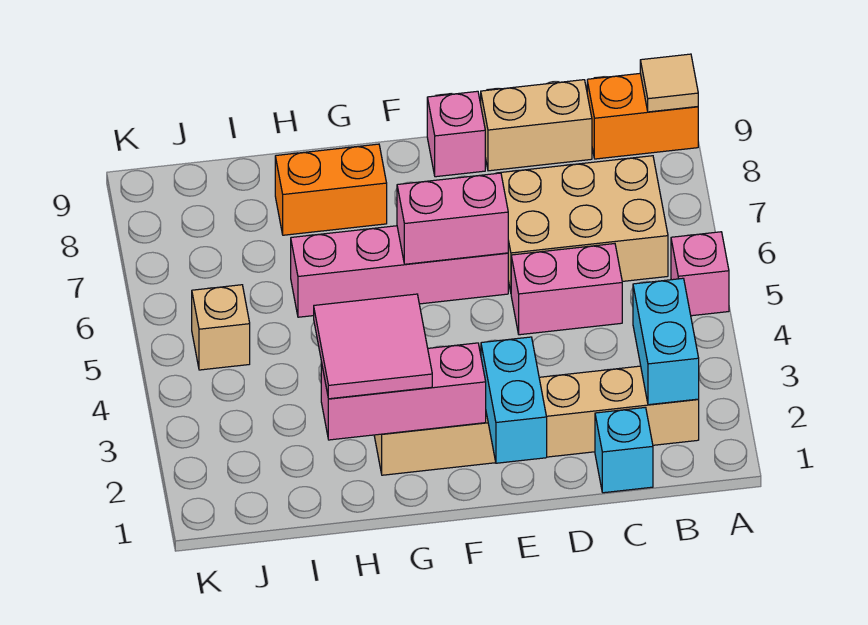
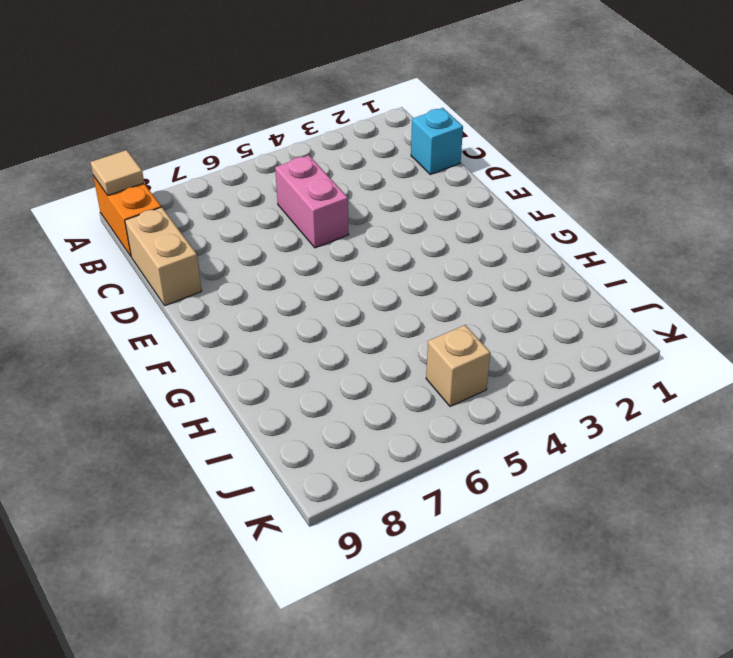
none -> pink brick A5 level 1
none -> tan brick B2:G2 level 1
none -> tan brick B6:D7 level 1

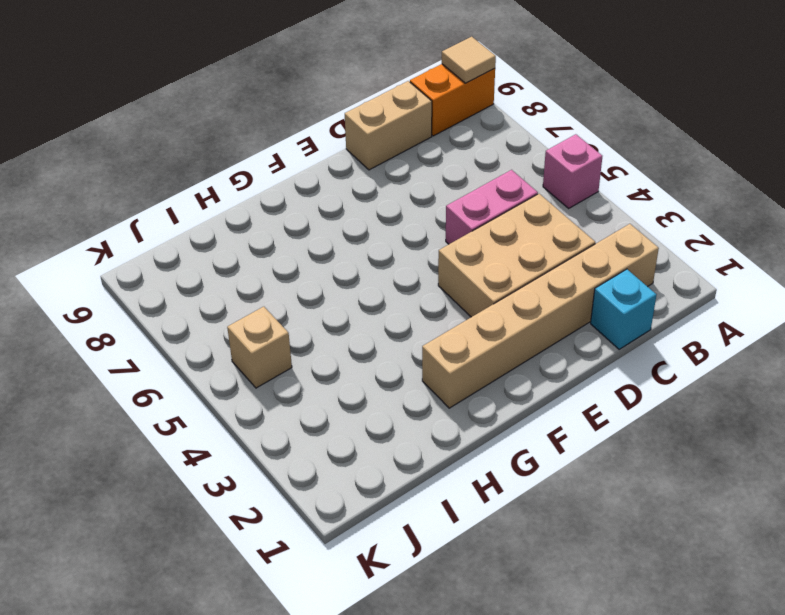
tan brick C3:E4 level 1 -> tan brick B6:D7 level 1
none -> pink brick E6:H6 level 1
none -> pink brick E9 level 1
none -> orange brick G8:H8 level 1

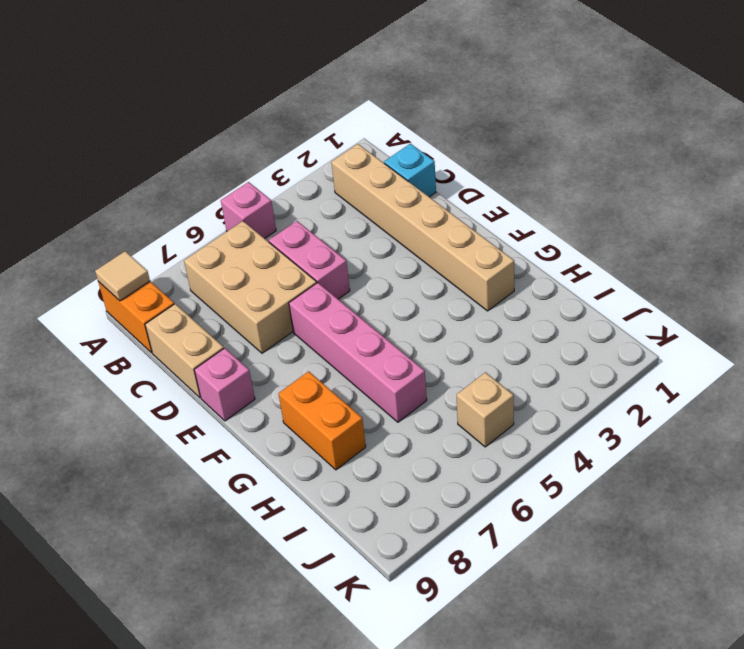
none -> cyan brick B2:B3 level 2
none -> cyan brick E1:E2 level 2
none -> pink brick E6:F6 level 2

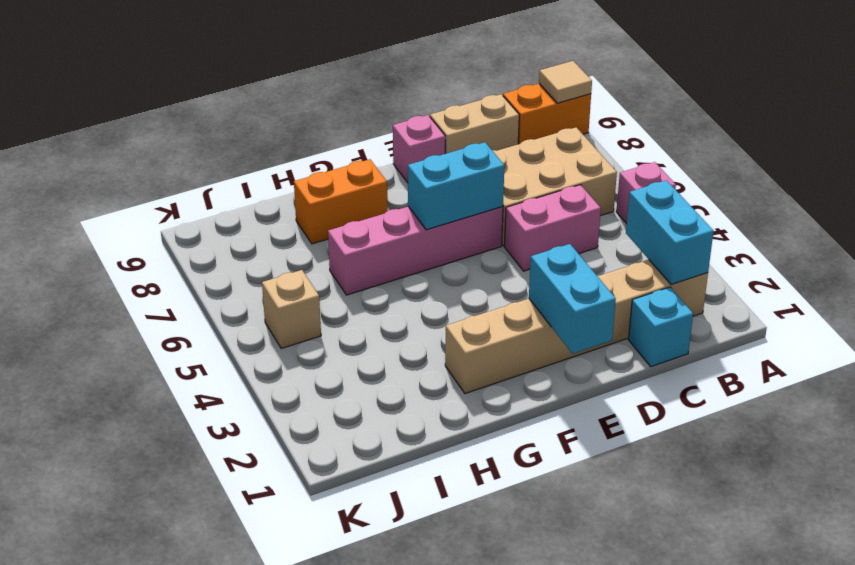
cyan brick E6:F6 level 2 -> pink brick E6:F6 level 2
none -> pink brick F2:H2 level 2
none -> pink tile G2:H3 level 3

